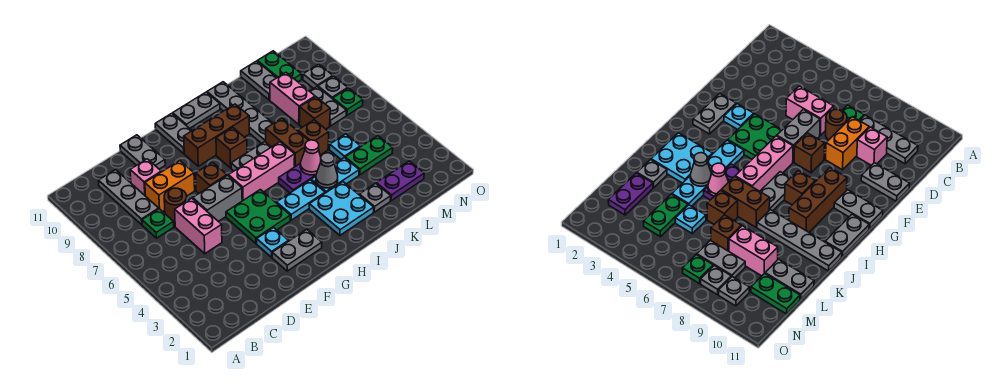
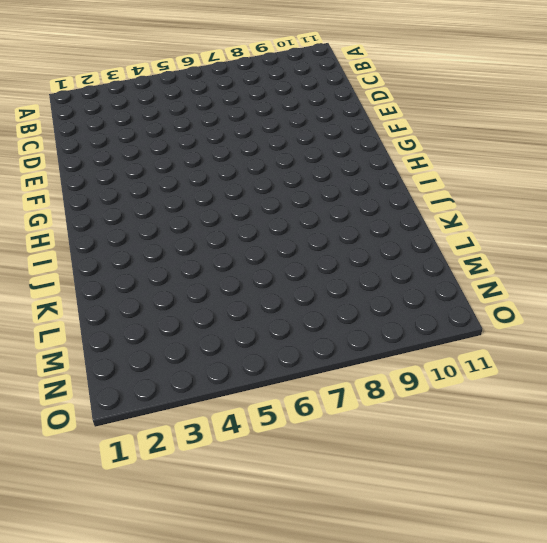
none -> green plate C7 level 1
none -> grey plate C8:C10 level 1
none -> pink brick D5:D6 level 1
none -> brown round brick D7 level 1

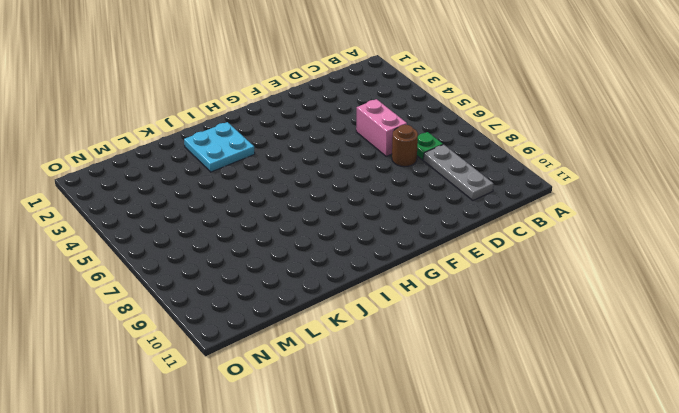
none -> orange brick D8:E8 level 1
none -> pink brick D9 level 1
none -> grey brick E6:F6 level 1
none -> grey plate E10:E11 level 1

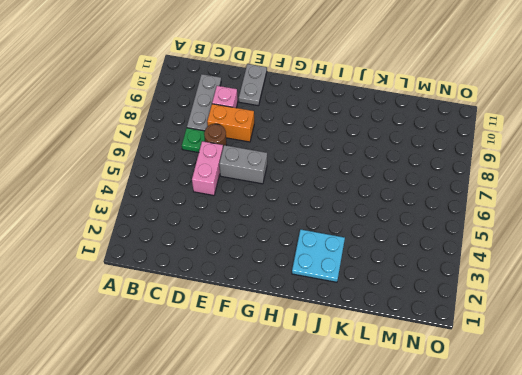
none -> grey plate F2:G2 level 1
none -> cyan plate F3 level 1
none -> green plate F4:G5 level 1
none -> brown brick F7 level 1

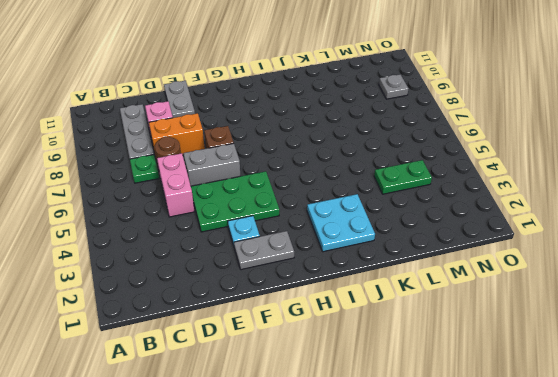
green plate E4:G5 level 1 -> green plate F4:G5 level 1
none -> pink brick G6:I6 level 1
none -> brown brick G9:I9 level 1
none -> grey plate G10:G11 level 1
none -> cyan plate H4:I4 level 1

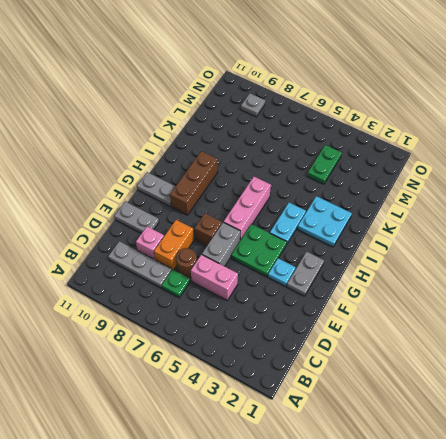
none -> grey plate H7:I7 level 1
none -> brown brick H8 level 1
none -> grey plate H11:I11 level 1
none -> purple plate I5:J5 level 1

